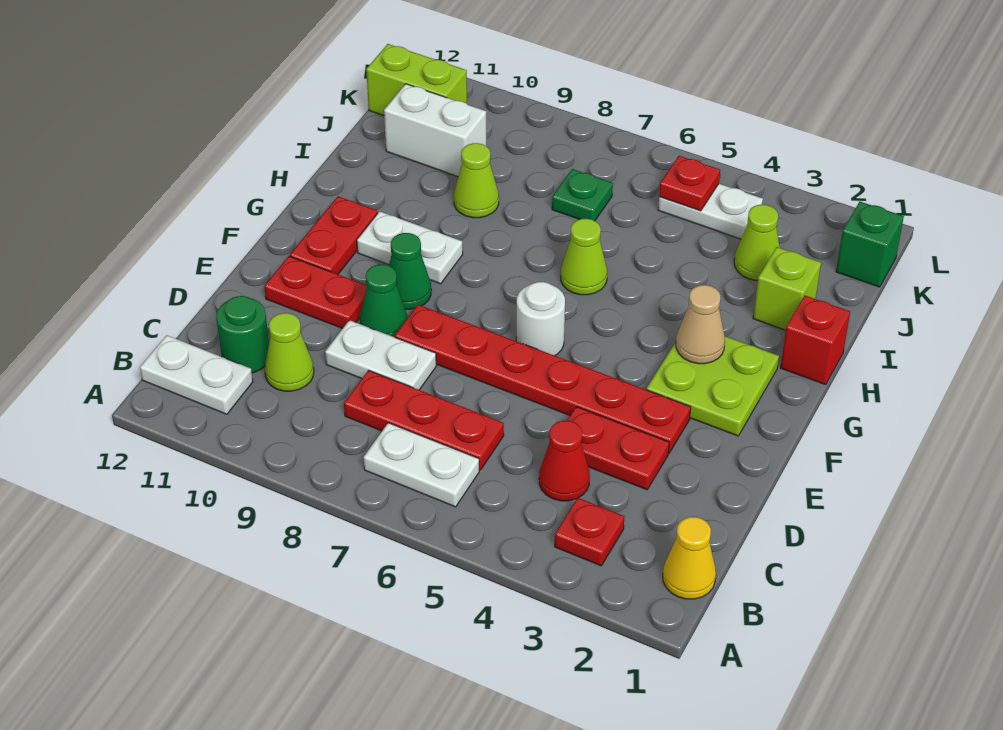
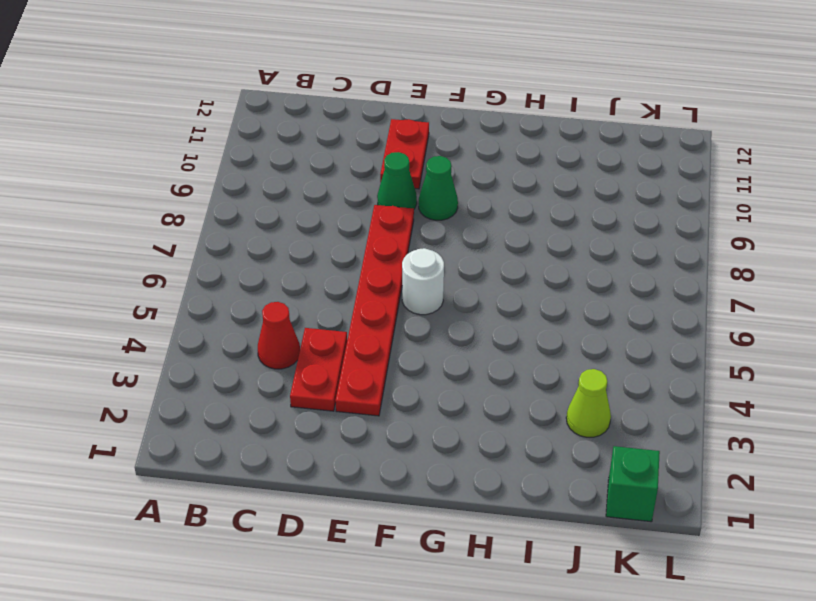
none -> yellow cone B1 level 1
none -> red plate B3 level 1
none -> white plate B6:B7 level 1
none -> white plate B11:B12 level 1

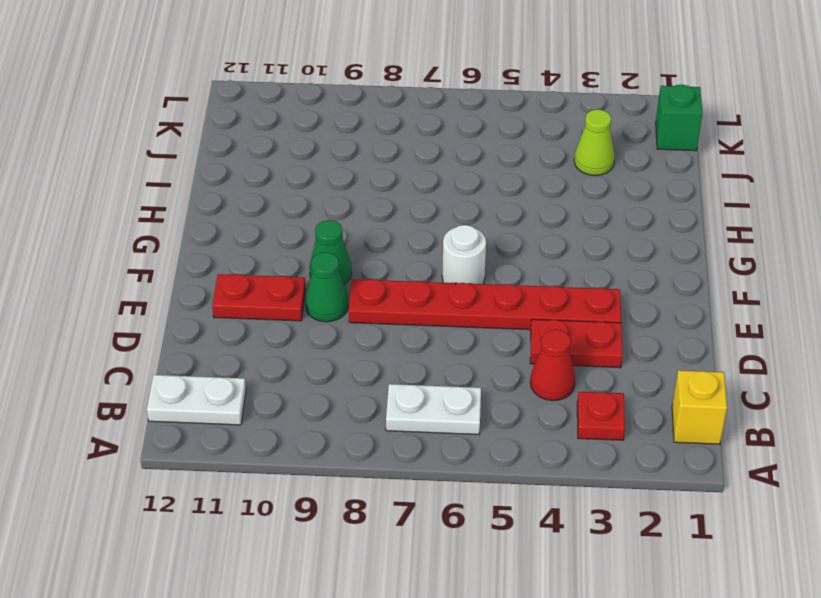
yellow brick B1 level 1 -> yellow cone B1 level 1
none -> red plate C6:C8 level 1
none -> lime cone C10 level 1
none -> green round brick C11 level 1
none -> white plate D8:D9 level 1

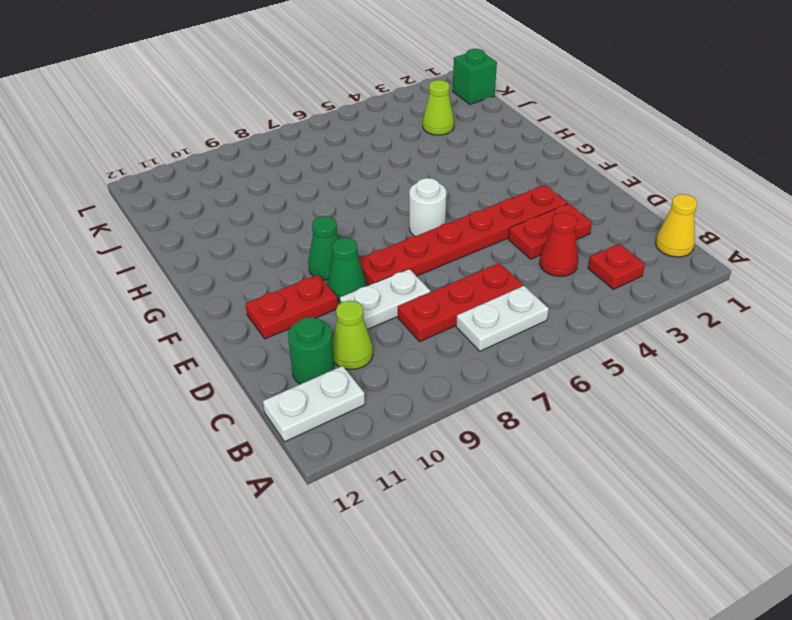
none -> lime plate F2:G3 level 1
none -> red plate F11:G11 level 1
none -> white plate G9:G10 level 1
none -> red brick H1 level 1

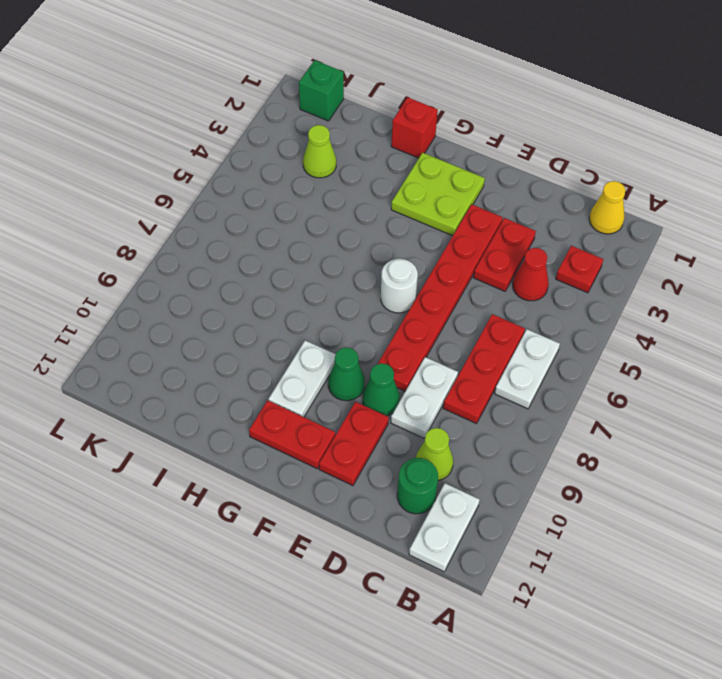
none -> lime cone H6 level 1
none -> lime brick I2 level 1
none -> lime cone I9 level 1
none -> green plate J7 level 1

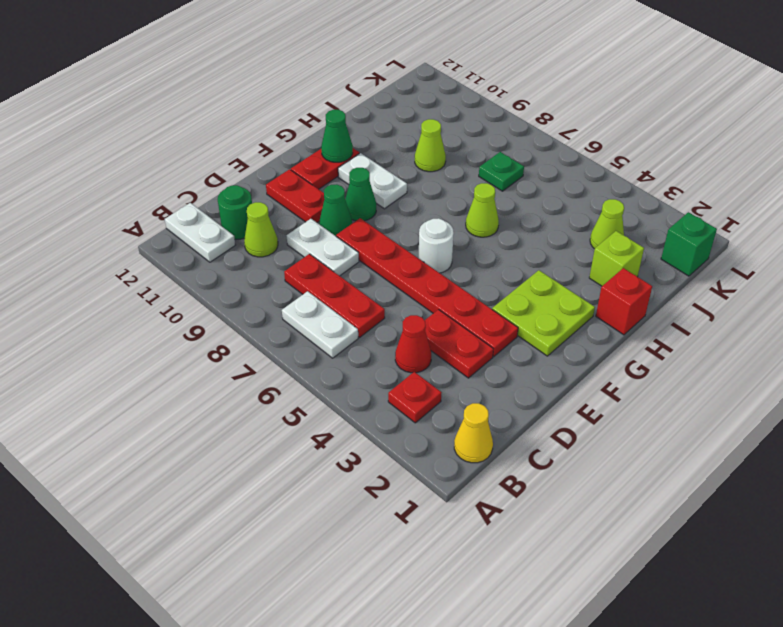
green cone G11 level 2 -> none
none -> white brick J10:J11 level 1
none -> white plate K4:K5 level 1
none -> lime brick K11:K12 level 1
none -> tan cone G3 level 2

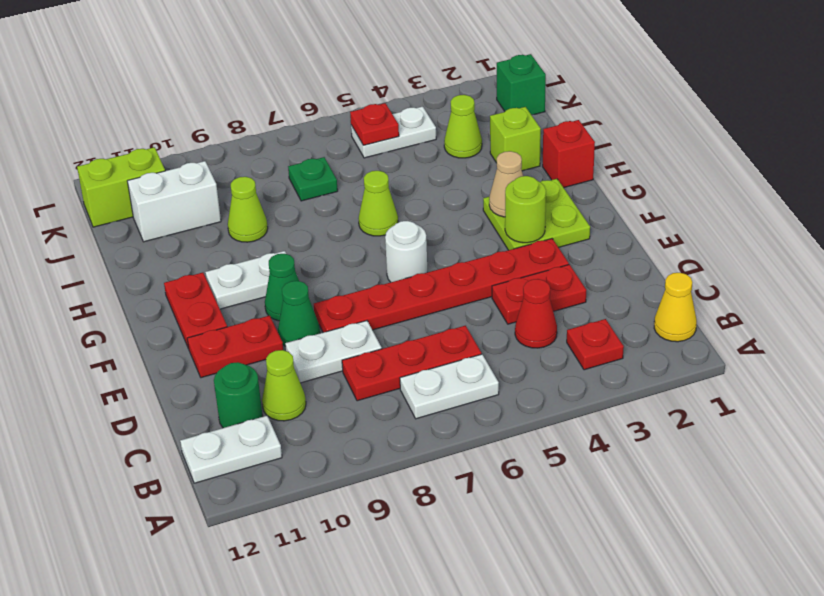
lime round brick F3 level 2 -> none

